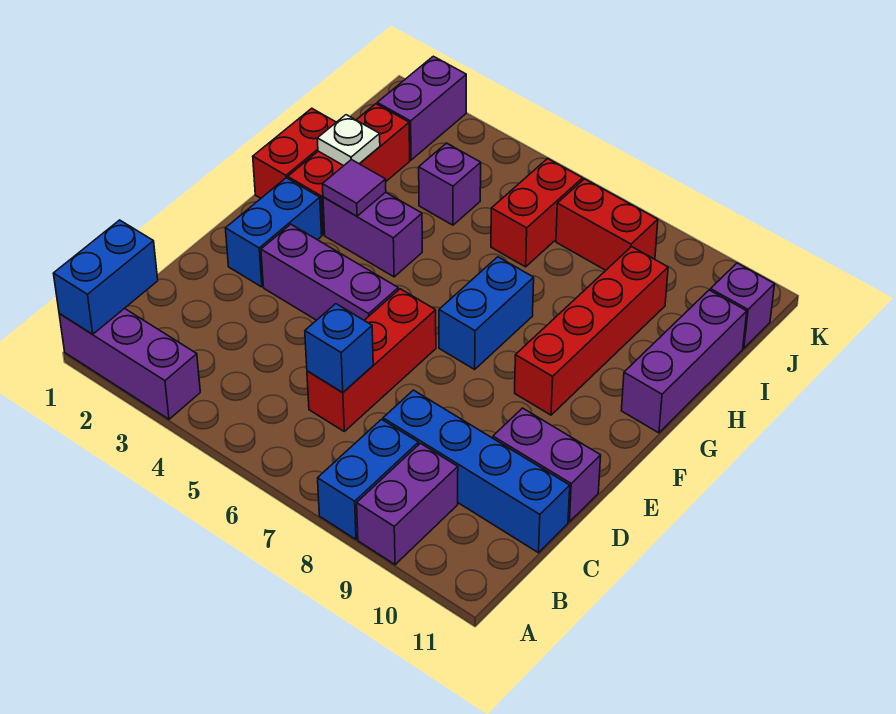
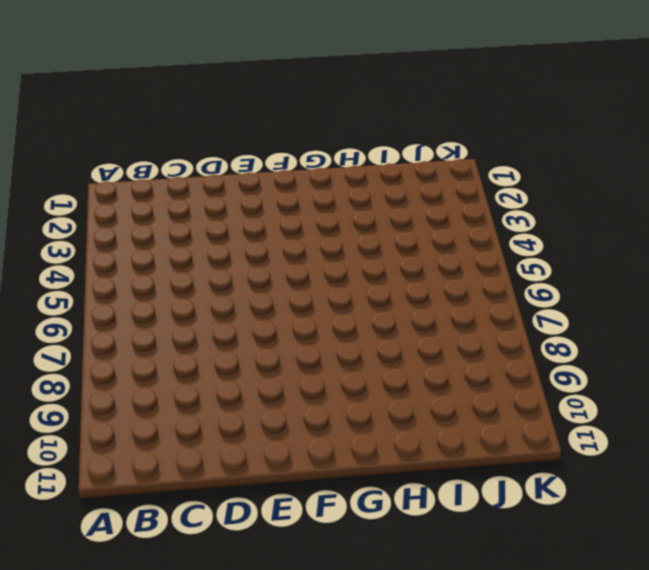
none -> purple brick A1:A3 level 1
none -> blue brick A8:B8 level 1
none -> purple brick A9:B9 level 1

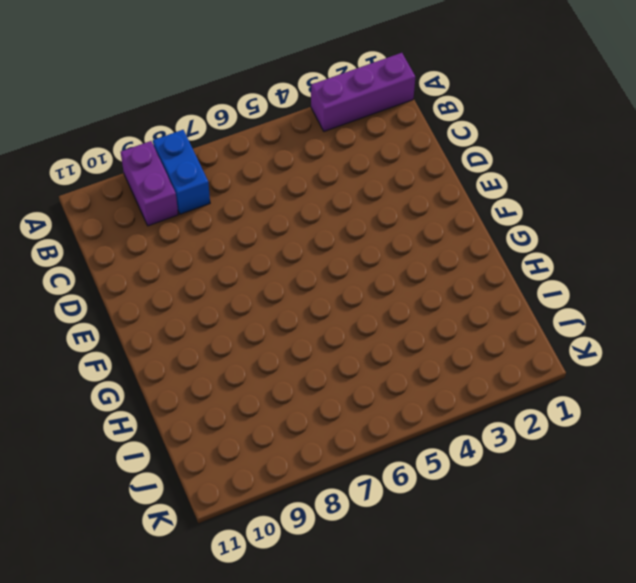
none -> red brick C6:E6 level 1
none -> blue brick C8:C11 level 1
none -> purple brick D10:D11 level 1

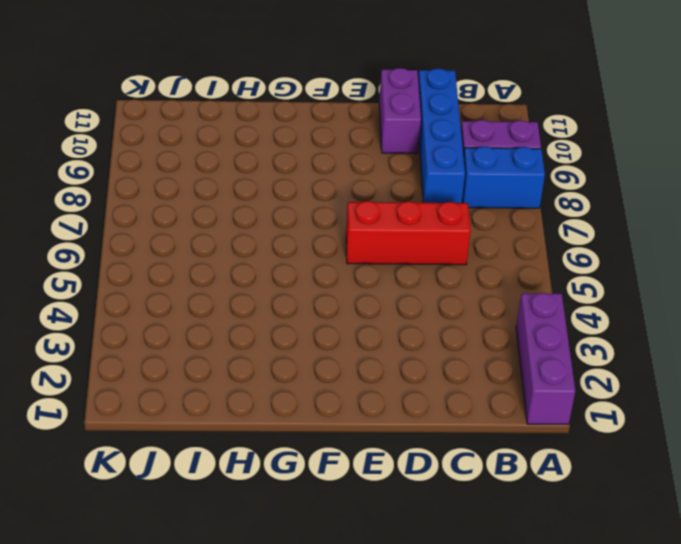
none -> blue brick E2:F2 level 1
none -> purple brick E3:E5 level 1
none -> blue brick F7:G7 level 1

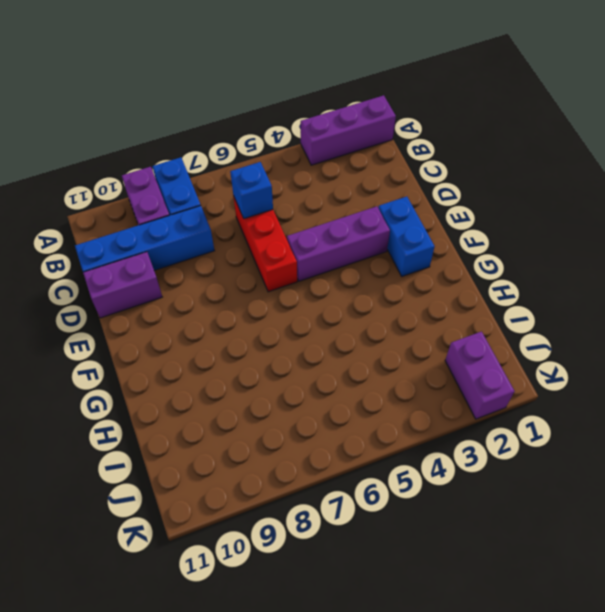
none -> blue brick F7:G7 level 1
none -> red brick F9:I9 level 1
none -> red brick G1:H1 level 1

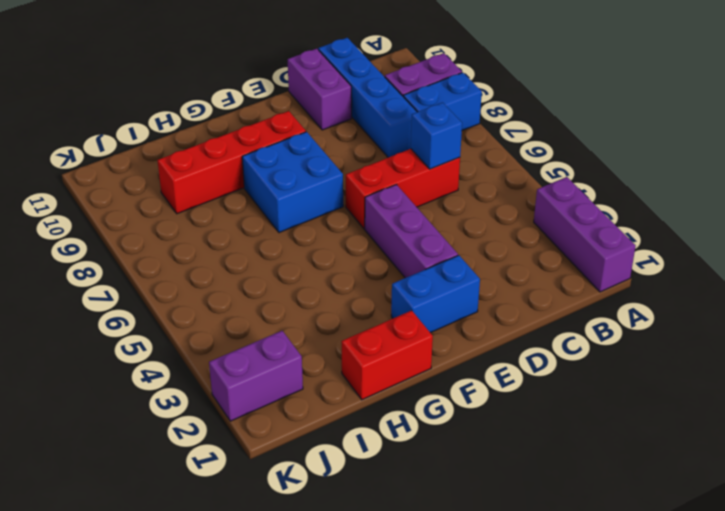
blue brick F7:G8 level 1 -> blue brick F7:G7 level 1
none -> red brick G2:I2 level 1
none -> purple brick G3:G4 level 1
none -> purple brick G11:I11 level 1

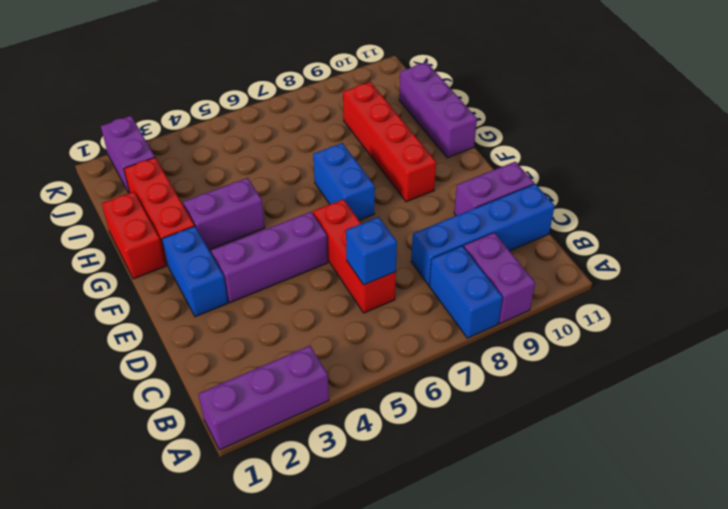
none -> purple brick I4 level 1
none -> red brick I6:J6 level 1
none -> red brick J7:J8 level 1

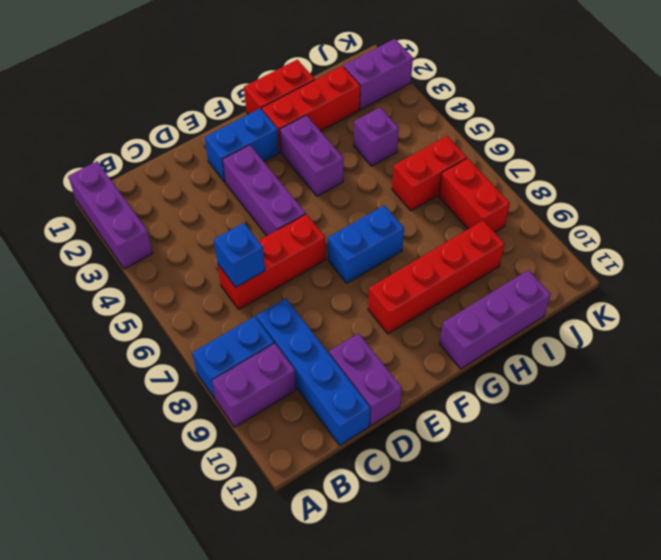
none -> purple brick J11 level 1
none -> blue brick A1:B1 level 2
none -> purple tile G3 level 2

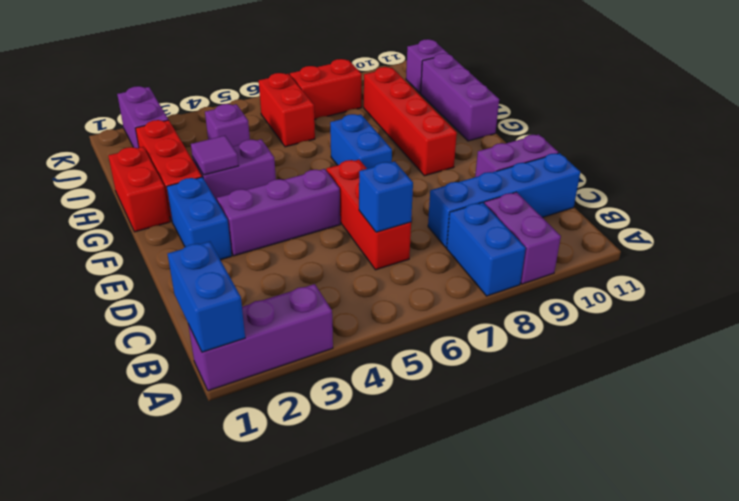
none -> white plate H2 level 2

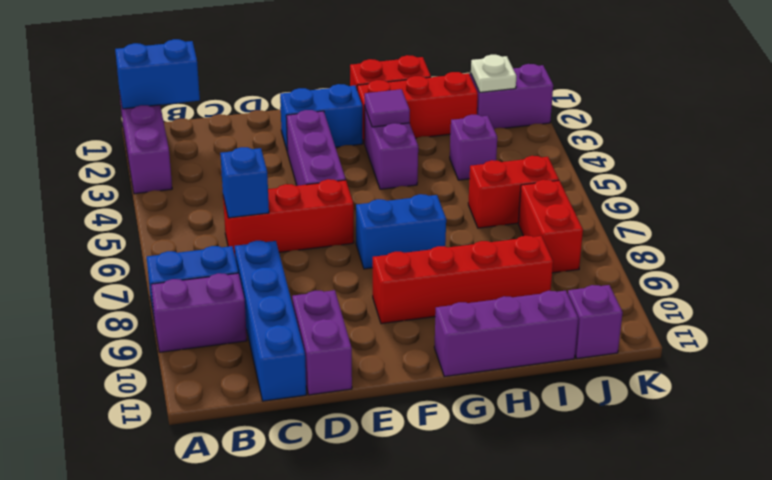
white plate J2 level 2 -> white plate H2 level 2

